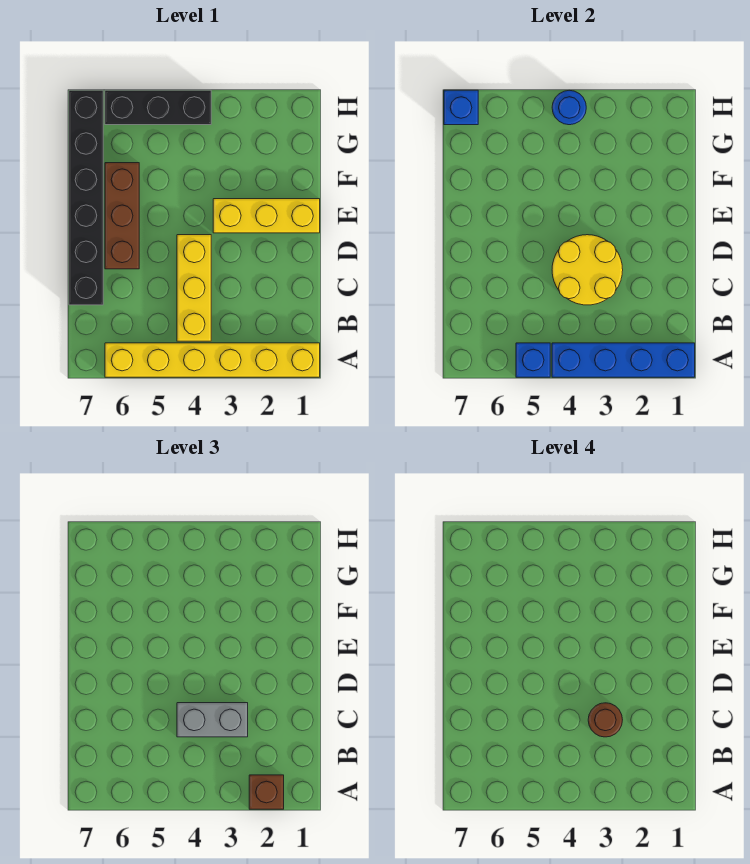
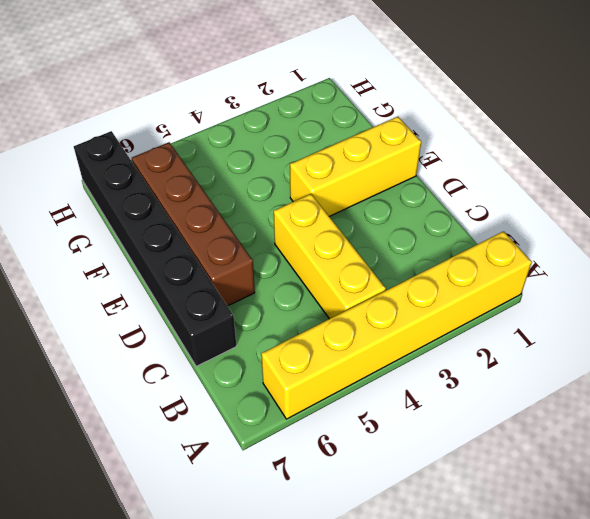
brown brick D6:G6 level 1 -> brown brick D6:F6 level 1
none -> black brick H4:H6 level 1
none -> blue brick A1:A4 level 2
none -> blue brick A5 level 2

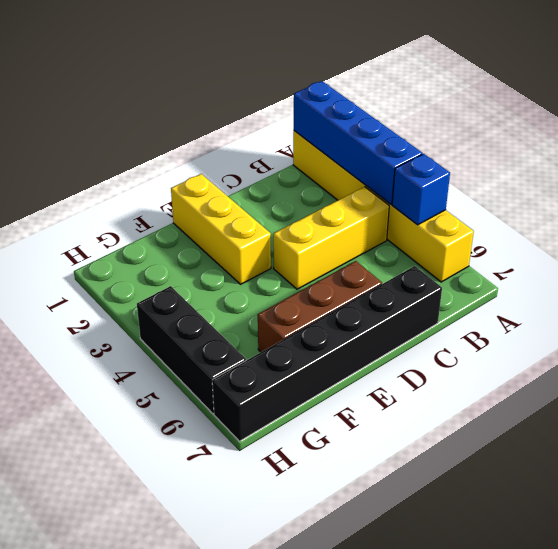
none -> yellow round brick C3:D4 level 2
none -> blue round brick H4 level 2
none -> blue brick H7 level 2

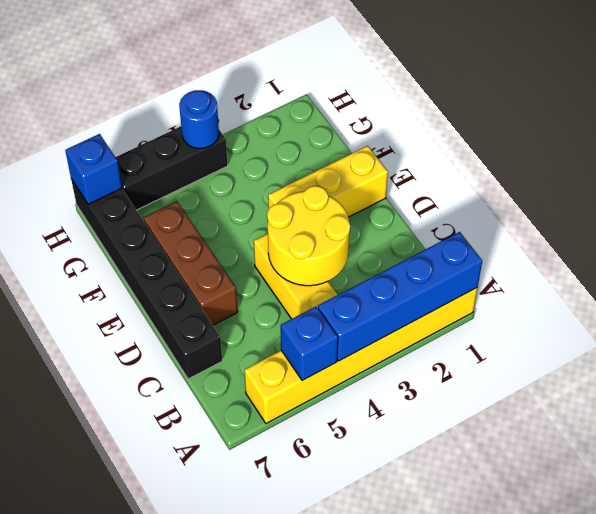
none -> brown brick A2 level 3
none -> grey brick C3:C4 level 3
none -> brown round brick C3 level 4

